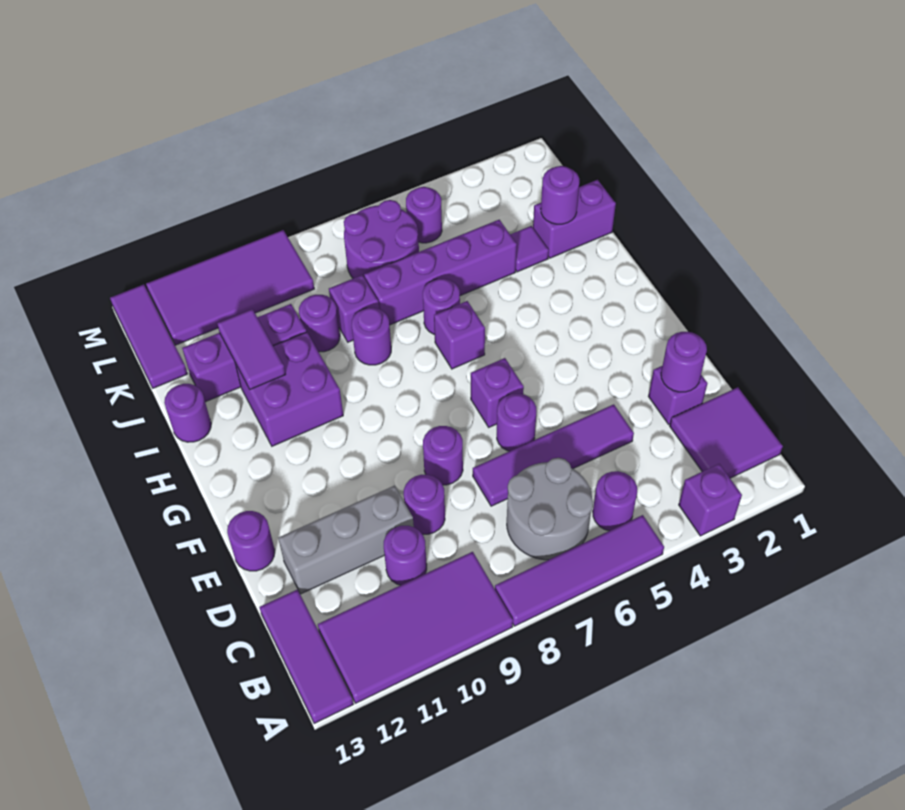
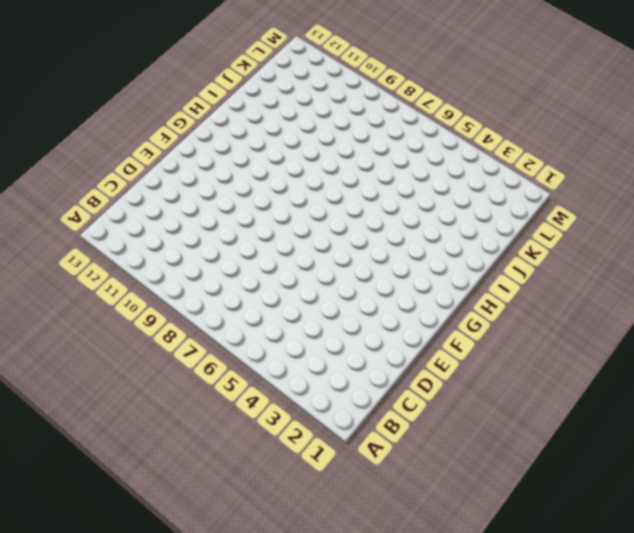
none -> purple brick A3 level 1
none -> purple tile A5:A8 level 1
none -> purple tile A9:B12 level 1
none -> purple tile A13:C13 level 1

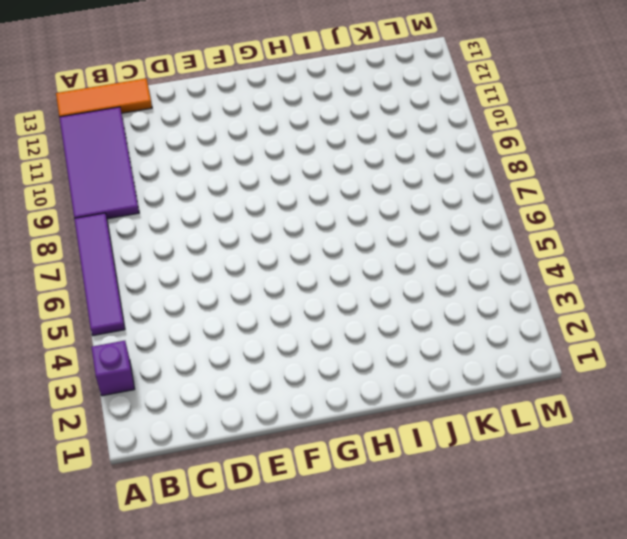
orange tile A13:C13 level 1 -> purple tile A13:C13 level 1
none -> purple tile B1:C2 level 1
none -> purple round brick B5 level 1
none -> grey round brick B6:C7 level 1
none -> purple round brick C10 level 1

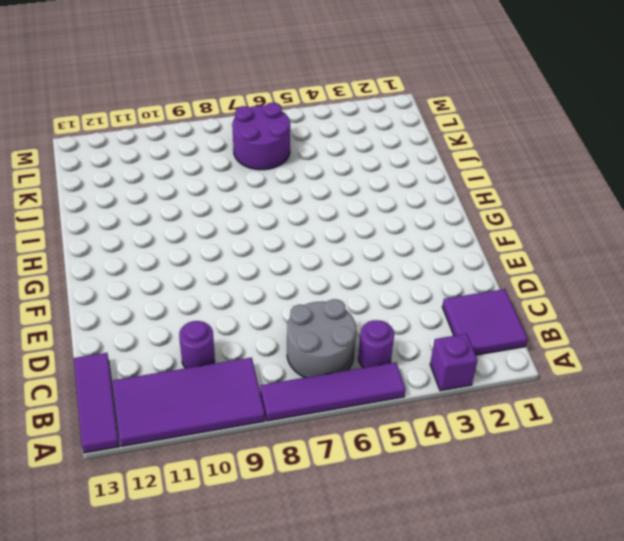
none -> purple brick D2 level 1
none -> purple tile D4:D7 level 1
none -> purple round brick D9 level 1
none -> grey brick D10:D12 level 1

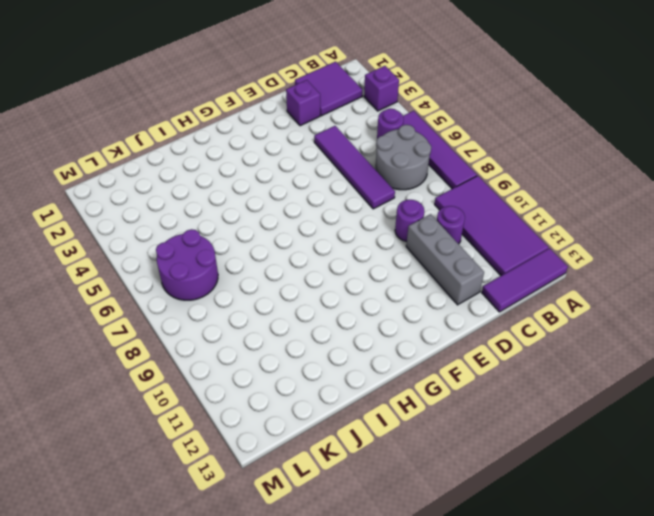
none -> purple round brick E6 level 1
none -> purple round brick E8 level 1
none -> purple round brick E13 level 1
none -> purple brick F6 level 1

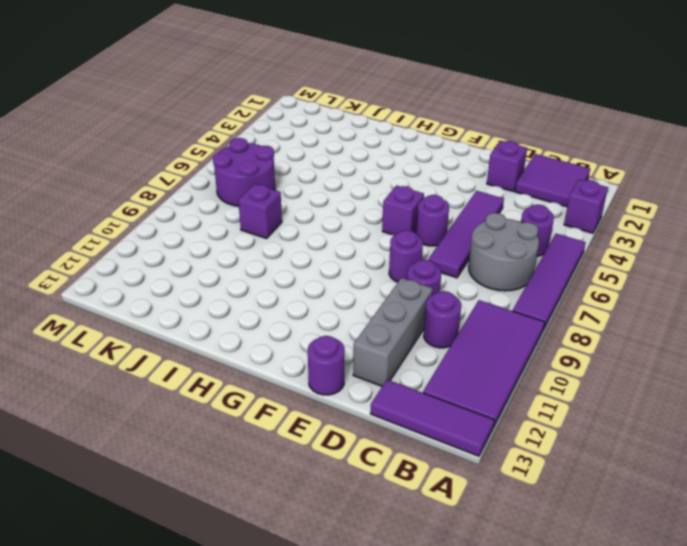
none -> purple brick H6 level 1
none -> purple brick H10:I11 level 1
none -> purple round brick I6 level 1
none -> purple round brick I8 level 1

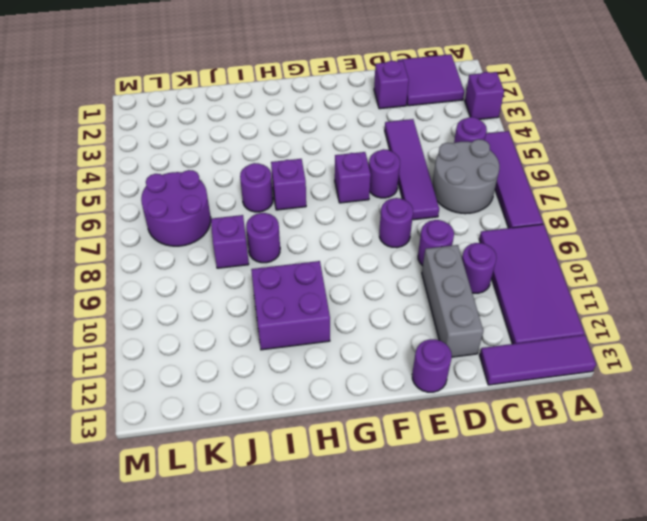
none -> purple round brick I13 level 1
none -> purple brick J1:J2 level 1
none -> purple tile J3 level 1
none -> purple brick J4:J7 level 1

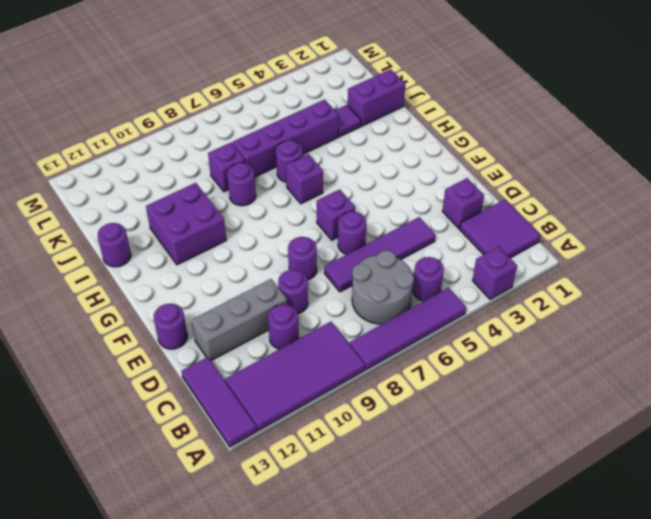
none -> purple round brick J9 level 1
none -> purple brick J10:J12 level 1
none -> purple round brick K6:L7 level 1
none -> purple tile K13:M13 level 1

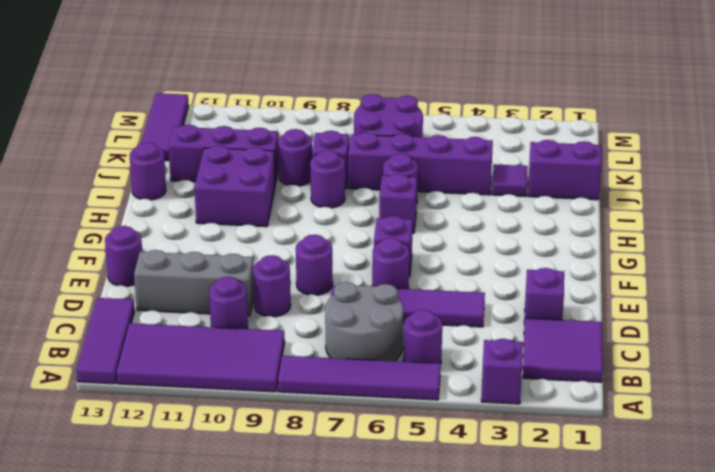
none -> purple round brick L5 level 1
none -> purple tile L9:M12 level 1
none -> purple round brick D2 level 2
none -> purple tile I11:J11 level 2

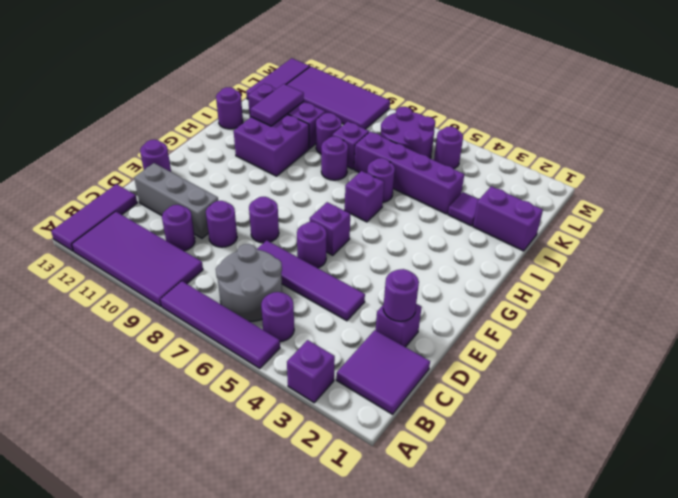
none -> purple round brick J2 level 2

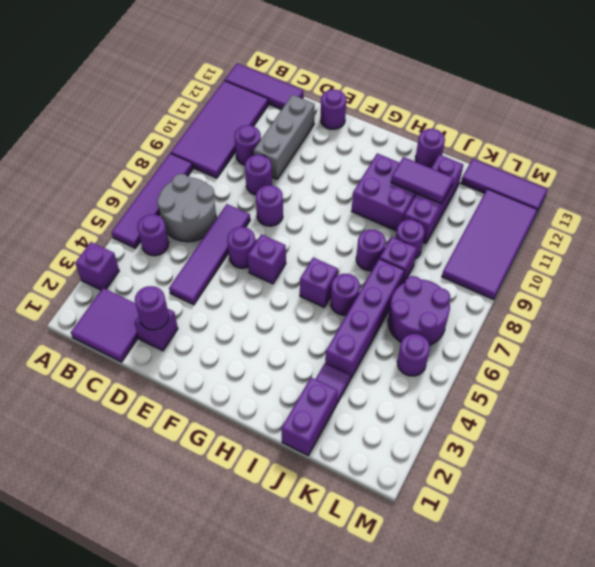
none -> purple round brick J2 level 2

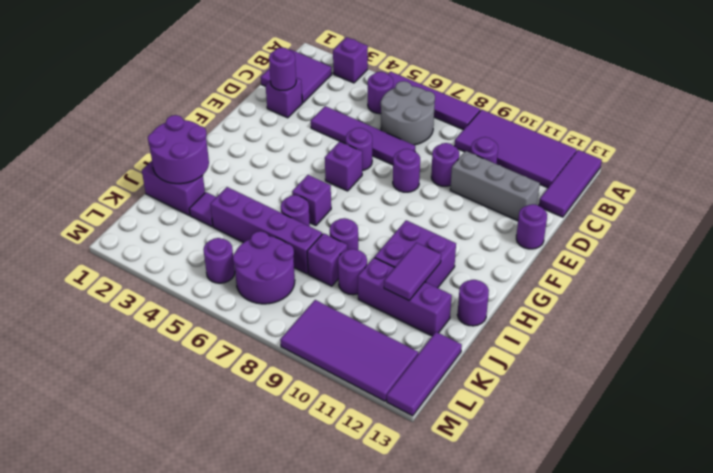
purple round brick I1:J2 level 2 -> purple round brick J2 level 2

